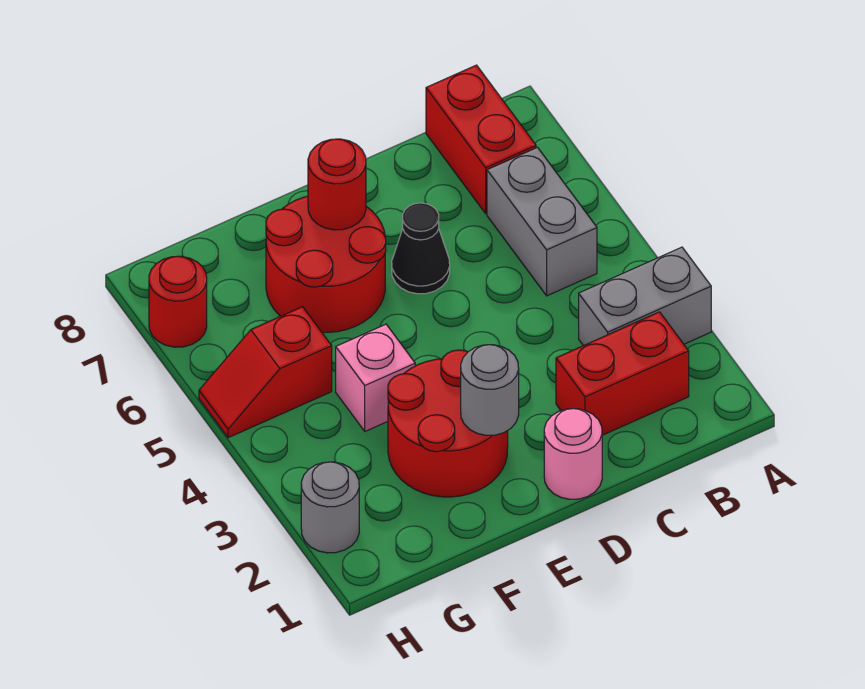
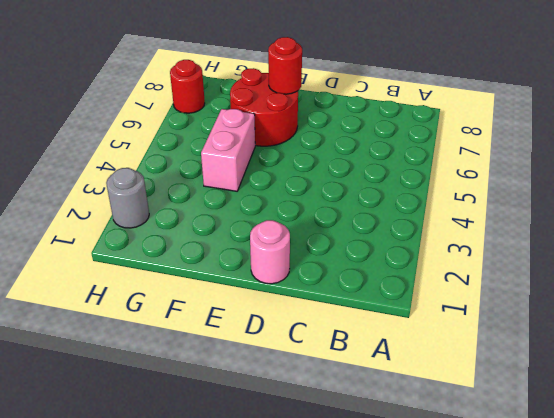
pink brick F4:F5 level 1 -> pink brick F4 level 1
none -> grey brick A3:B3 level 1
none -> red brick B2:C2 level 1
none -> grey brick B5:B6 level 1

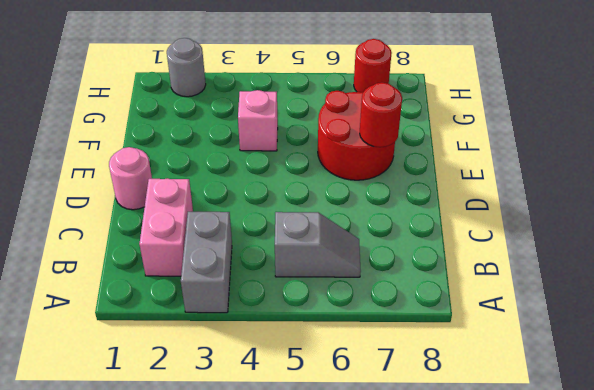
pink brick B2:C2 level 1 -> red brick B2:C2 level 1
grey slope B5:B6 level 1 top 5 -> grey brick B5:B6 level 1
none -> red brick B7:B8 level 1
none -> black cone D6 level 1
none -> red round brick E2:F3 level 1

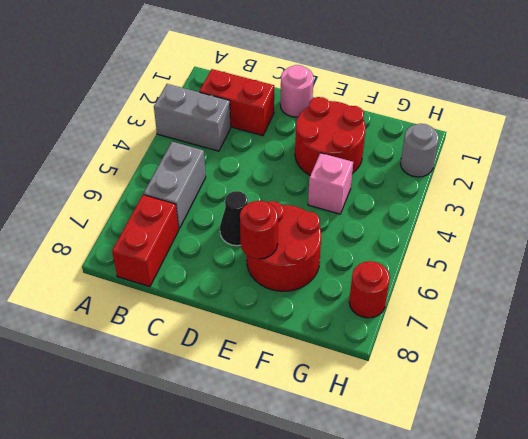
none -> red slope G5:H5 level 1 top G
none -> grey round brick E2 level 2

